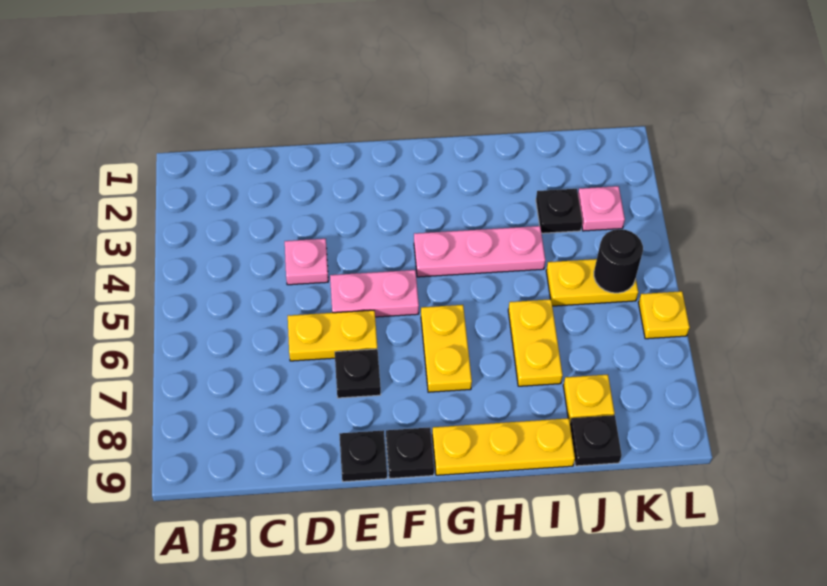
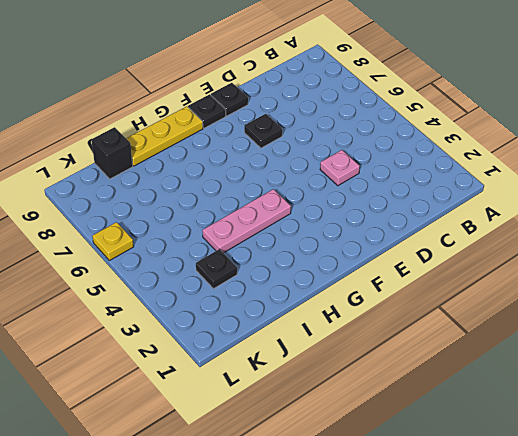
black brick J9 level 1 -> black plate J9 level 1
none -> yellow plate D6:E6 level 1
none -> pink plate E5:F5 level 1
none -> yellow plate G6:G7 level 1

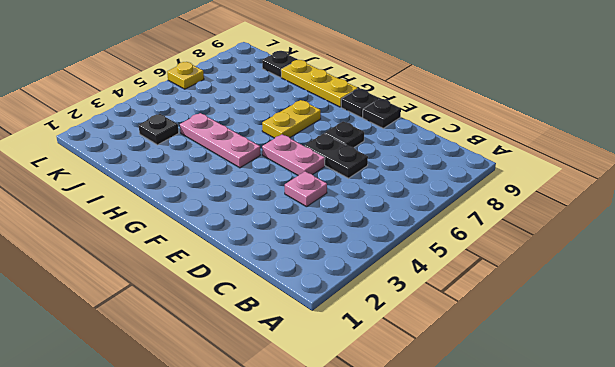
black plate D6:E6 level 1 -> yellow plate D6:E6 level 1
none -> yellow plate I6:I7 level 1
none -> yellow plate J5:K5 level 1
none -> yellow plate J8 level 1

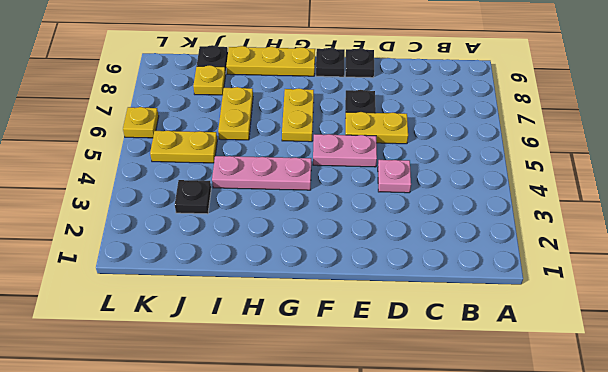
none -> pink plate K3 level 1
none -> black round brick K5 level 2

